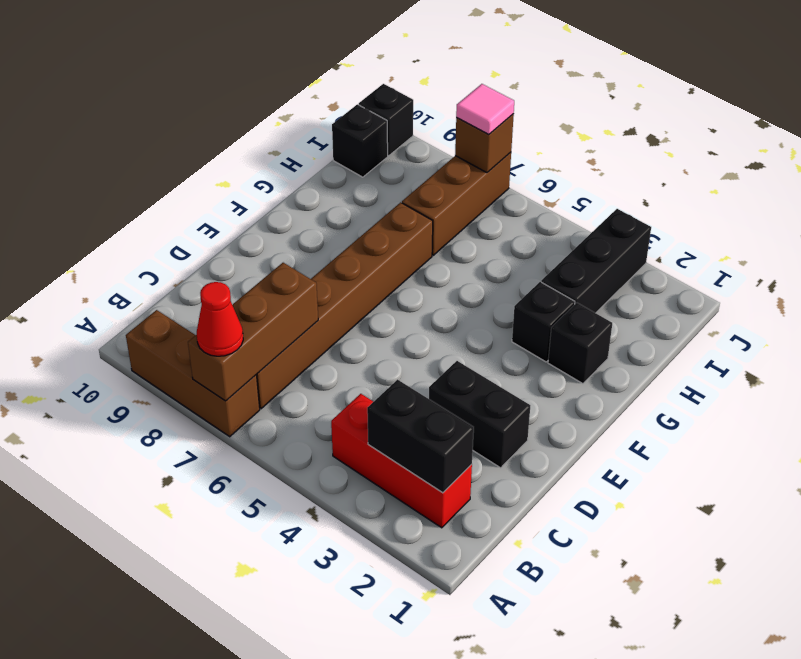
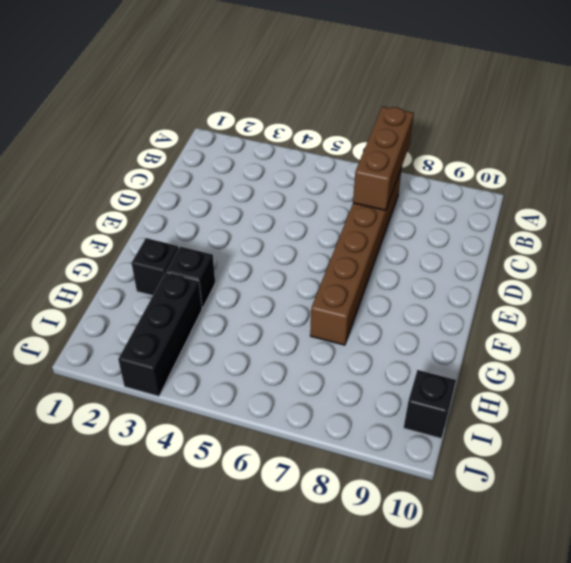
none -> brown brick A7:A9 level 1
none -> red brick B2:B4 level 1
none -> black brick D2:D3 level 1

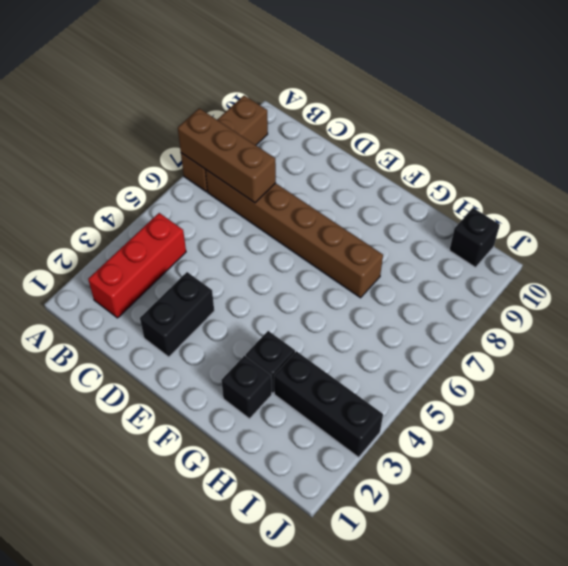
none -> brown brick H7:J7 level 1
none -> black brick J10 level 1
none -> black brick B2:B3 level 2

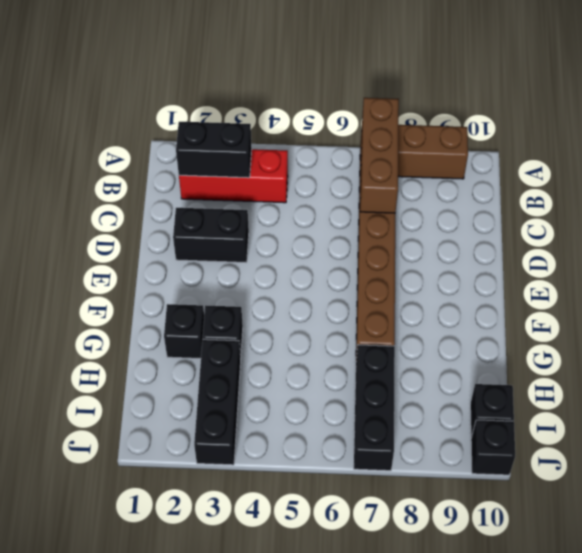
black brick H7:J7 level 1 -> brown brick H7:J7 level 1
none -> brown brick J7 level 2
none -> red cone A7 level 3
none -> pink tile J7 level 3

